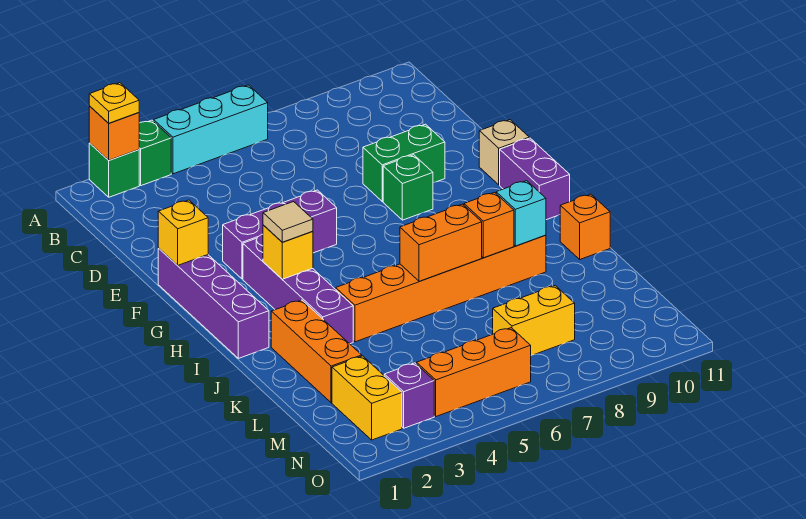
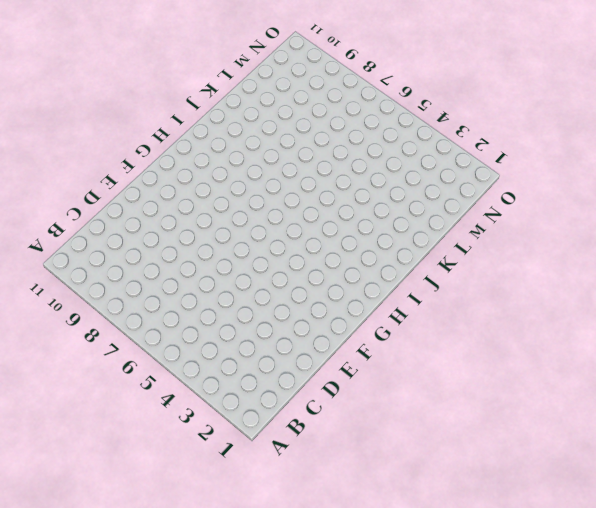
none -> green brick A2 level 1
none -> green brick A3 level 1
none -> cyan brick A4:A6 level 1

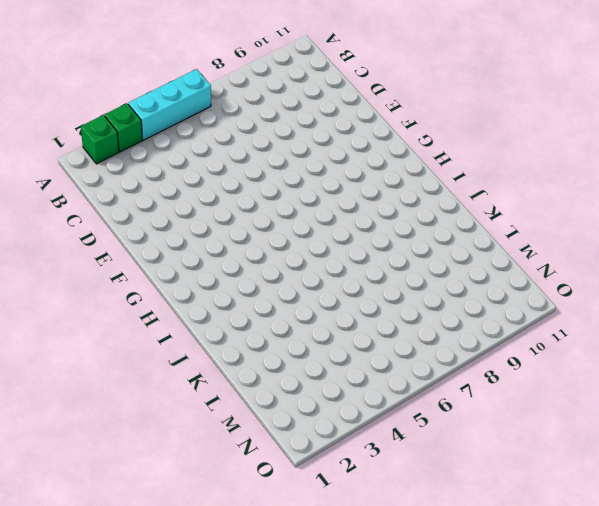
none -> green brick E8:E9 level 1
none -> purple brick F1:I1 level 1
none -> purple brick F3:F5 level 1

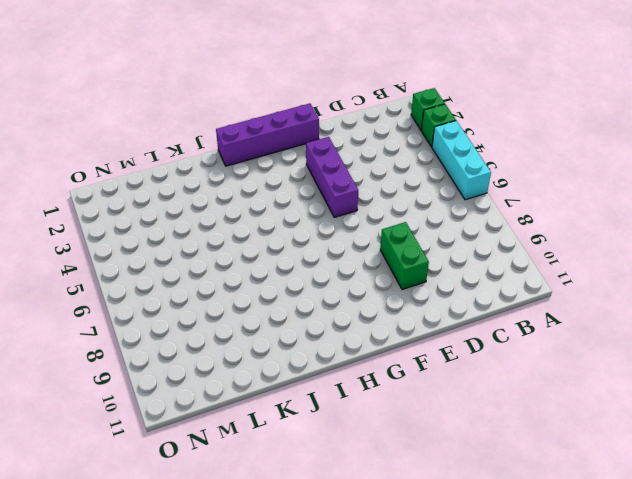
none -> green brick F8 level 1
none -> tan brick F11 level 1
none -> purple brick G3:J3 level 1

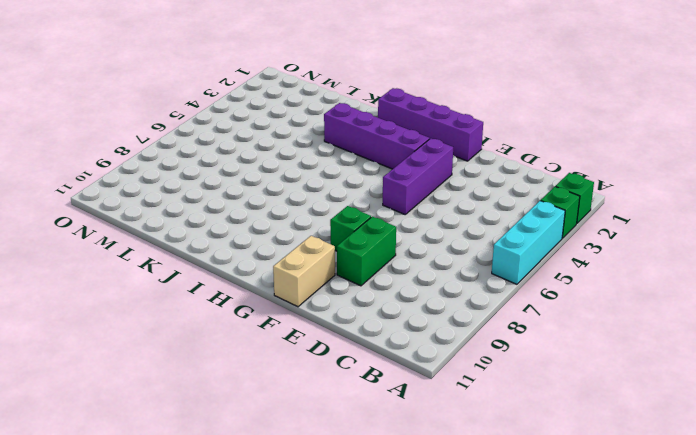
tan brick F10:F11 level 1 -> tan brick F11 level 1
none -> purple brick G11:H11 level 1
none -> orange brick J2:L2 level 1
none -> orange brick J4:J9 level 1

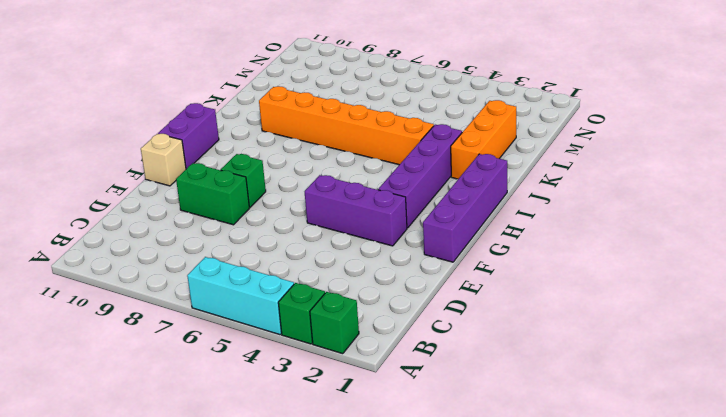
none -> orange brick J11 level 1
none -> yellow brick M2:N2 level 1
none -> yellow brick M7:M8 level 1

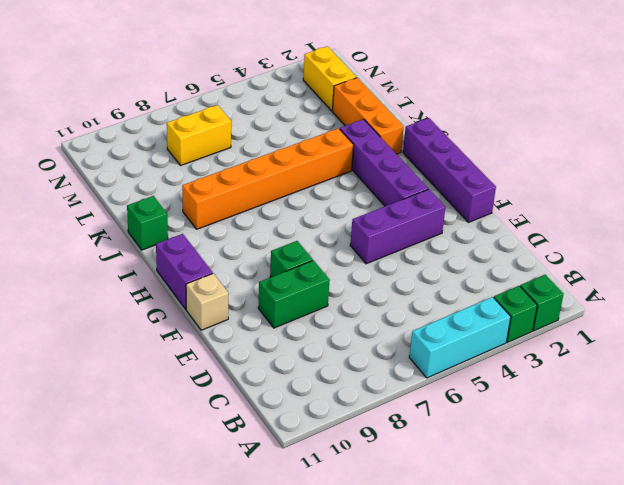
green brick J11 level 1 -> orange brick J11 level 1
none -> purple brick N3 level 1
none -> orange brick N4:N6 level 1
none -> orange brick A2 level 2

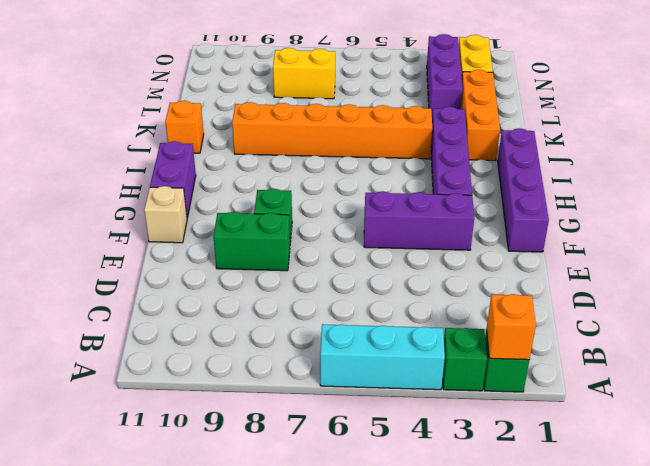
purple brick L3:N3 level 1 -> purple brick N3 level 1
none -> orange brick N4:N6 level 1
none -> yellow brick F1 level 2
none -> yellow brick H3 level 2

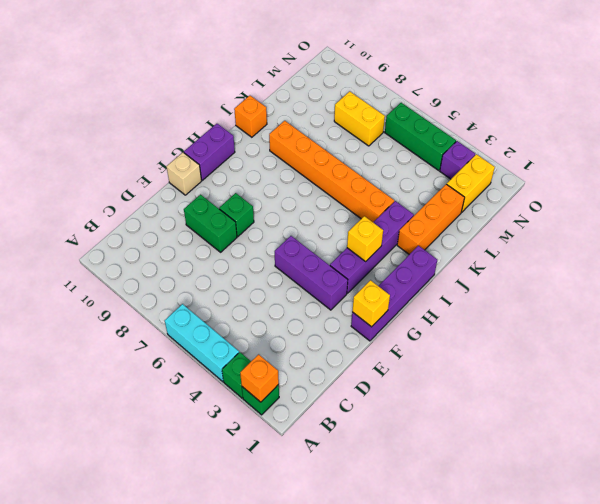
green brick N4:N6 level 1 -> orange brick N4:N6 level 1
none -> orange brick J6:J7 level 2
none -> orange brick J8 level 2
none -> cyan brick J9 level 2

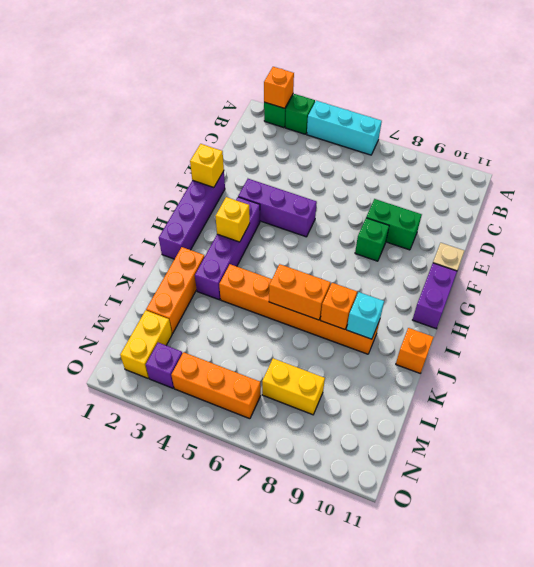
none -> yellow plate A2 level 3
none -> tan tile H3 level 3

